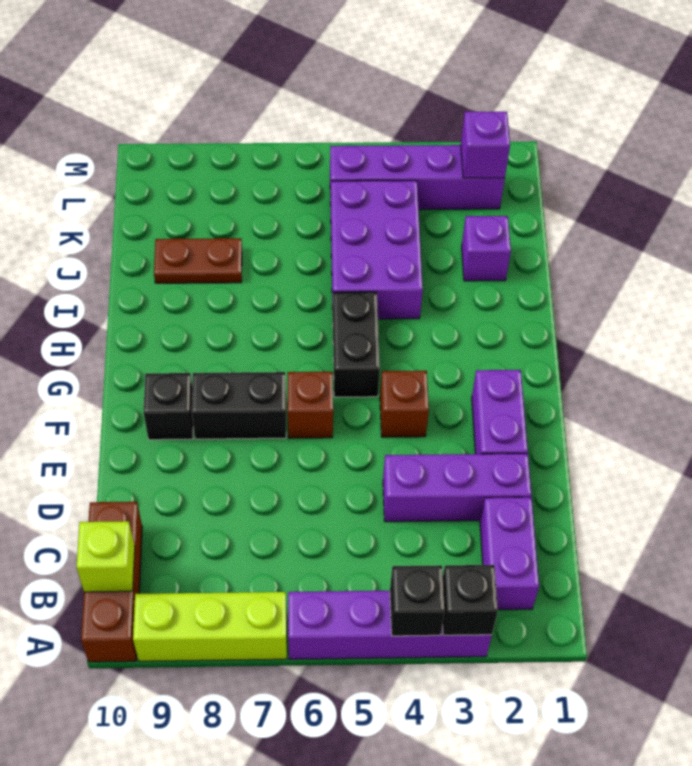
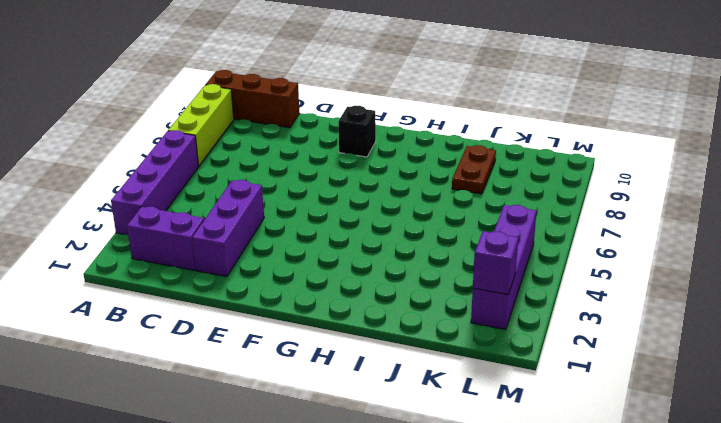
none -> purple brick E2:F2 level 1
none -> brown brick F4 level 1
none -> brown brick F6 level 1

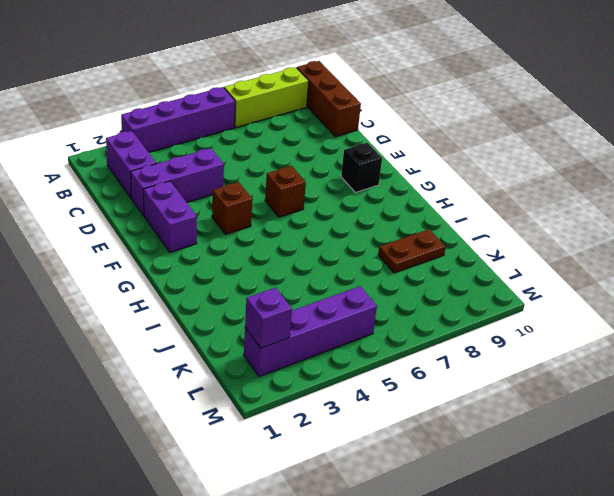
none -> black brick F7:F8 level 1
none -> black brick G5:H5 level 1
none -> purple brick I4:K5 level 1

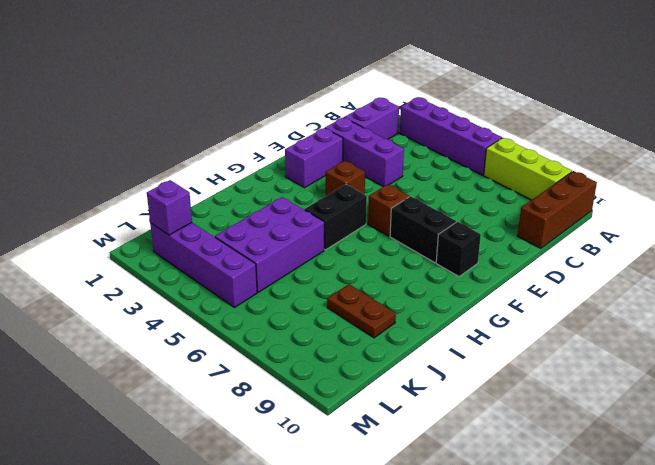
none -> purple brick J2 level 1
none -> black brick A3 level 2
none -> black brick A4 level 2

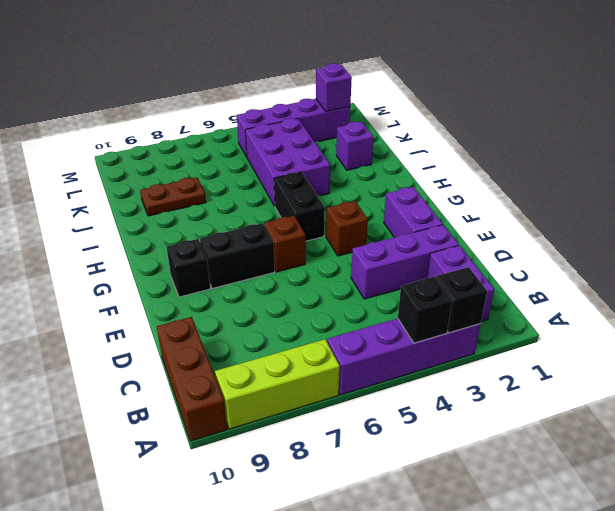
none -> lime brick B10 level 2

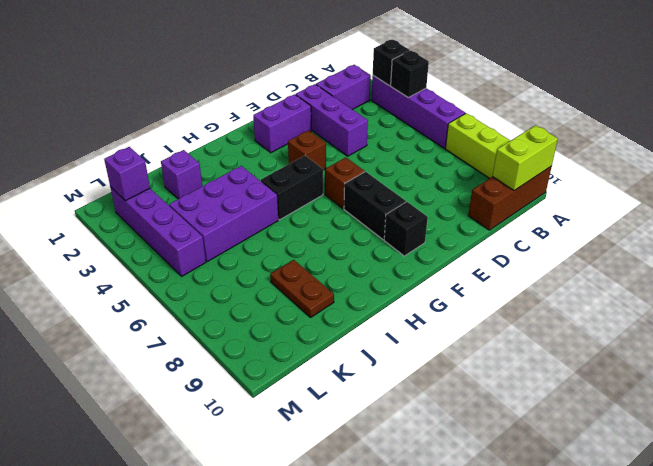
lime brick A10:B10 level 2 -> lime brick B10 level 2

